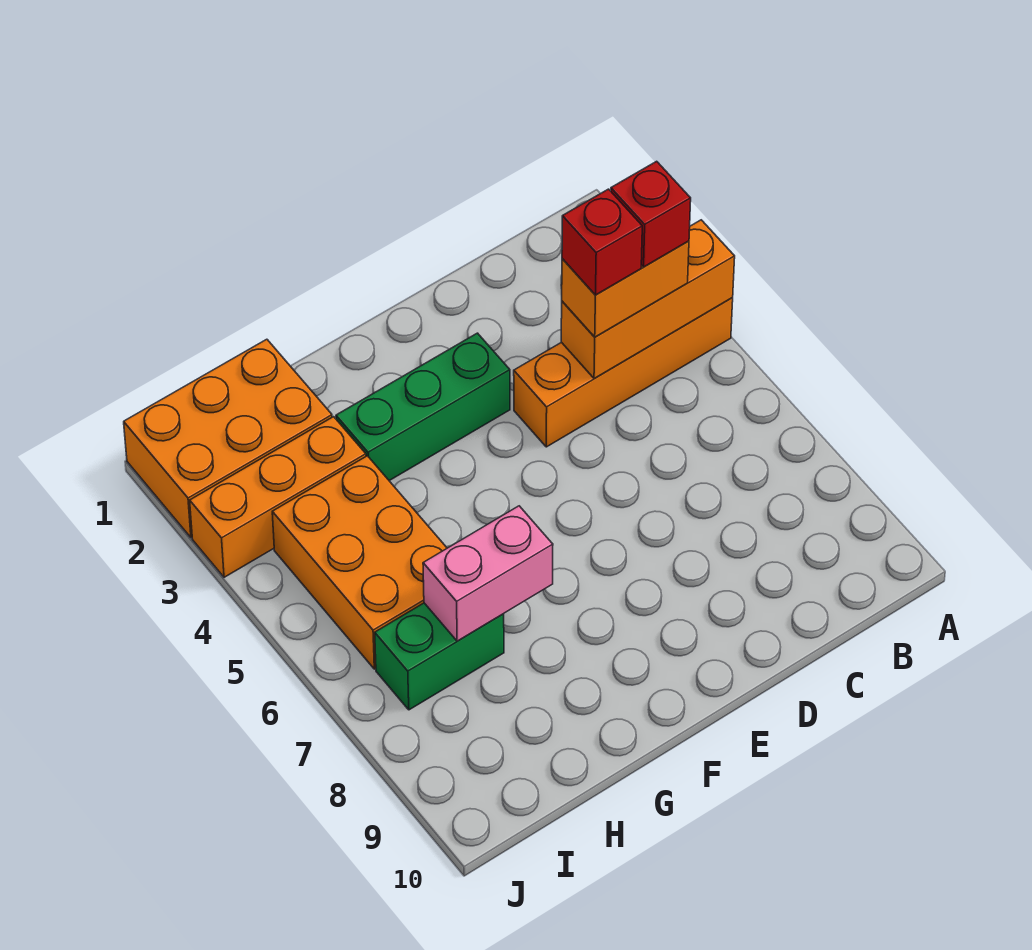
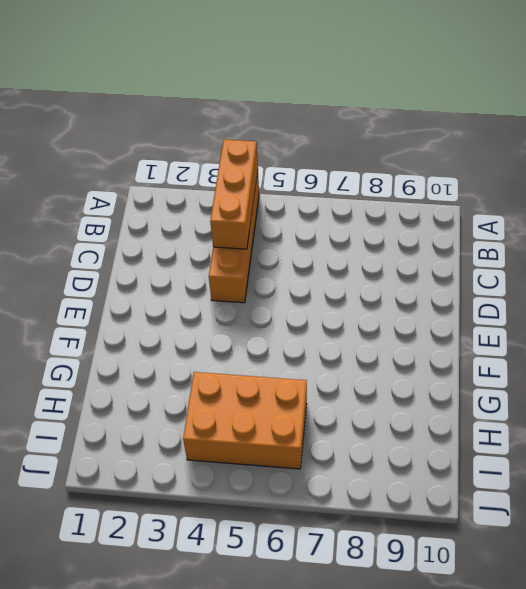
none -> green brick E3:G3 level 1
none -> orange brick H1:J2 level 1

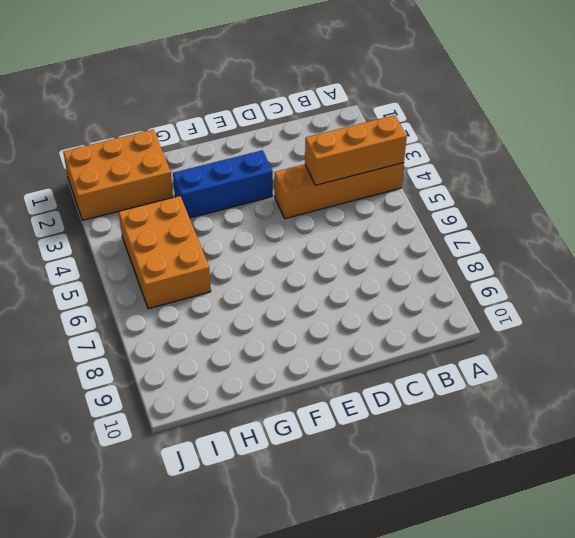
blue brick E3:G3 level 1 -> green brick E3:G3 level 1
none -> orange brick H3:J3 level 1
none -> green brick H7:I7 level 1

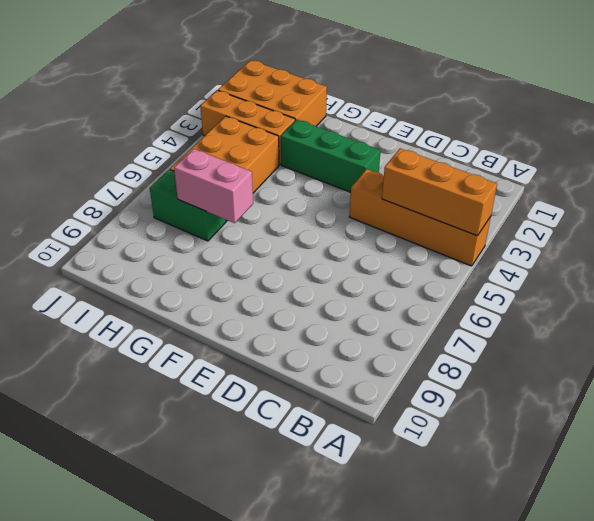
none -> orange brick B4:C4 level 3
none -> red brick B4 level 4

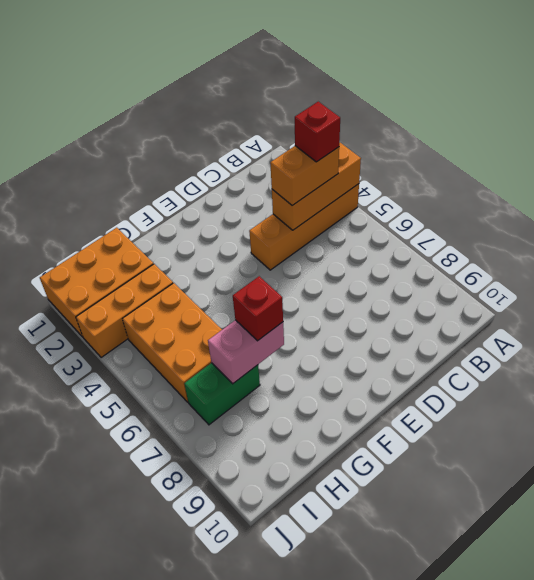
red brick G7 level 3 -> red brick C4 level 4
none -> green brick E3:G3 level 1

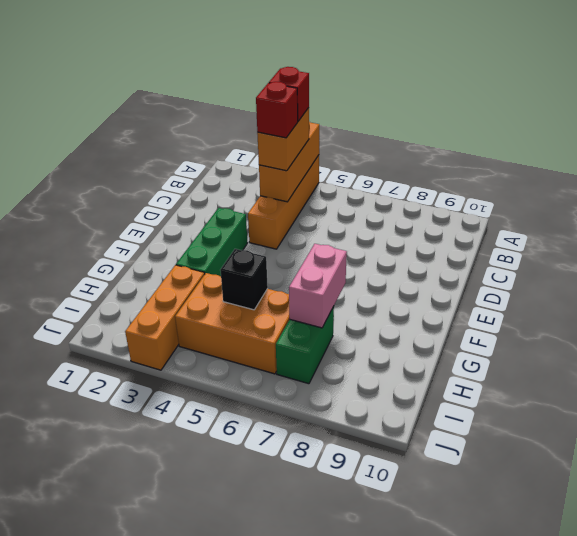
black brick H5 level 2 -> none
none -> orange brick H1:J2 level 1

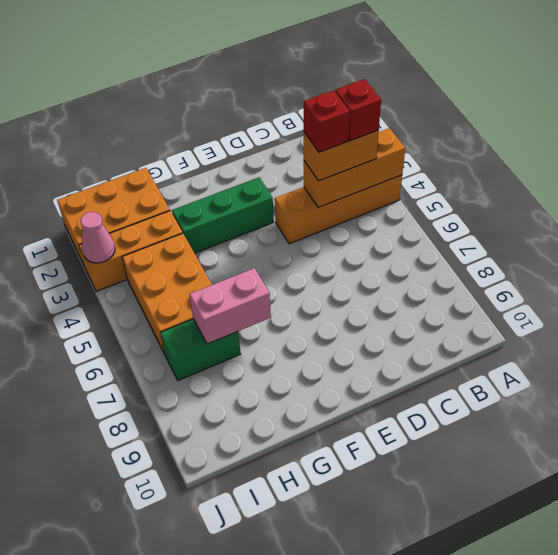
pink cone J3 level 2 -> none

